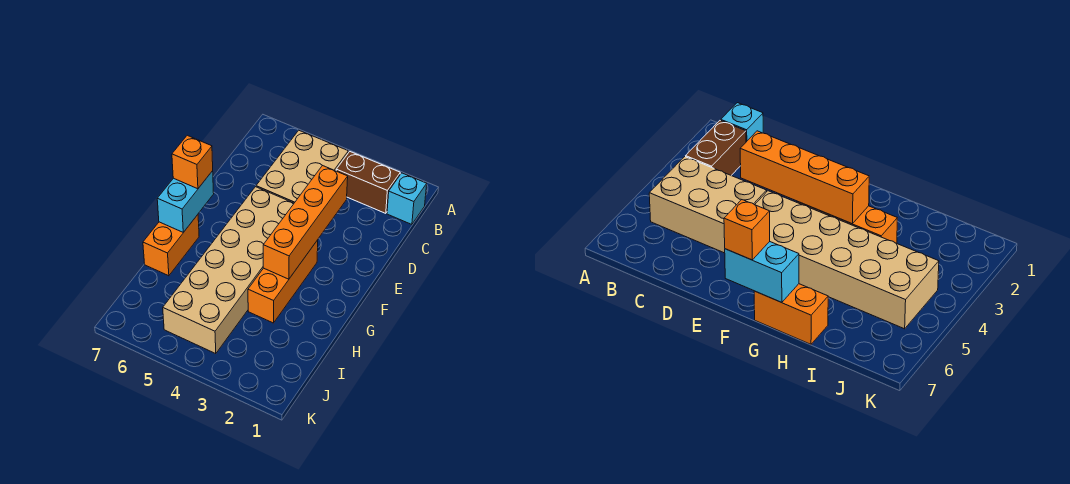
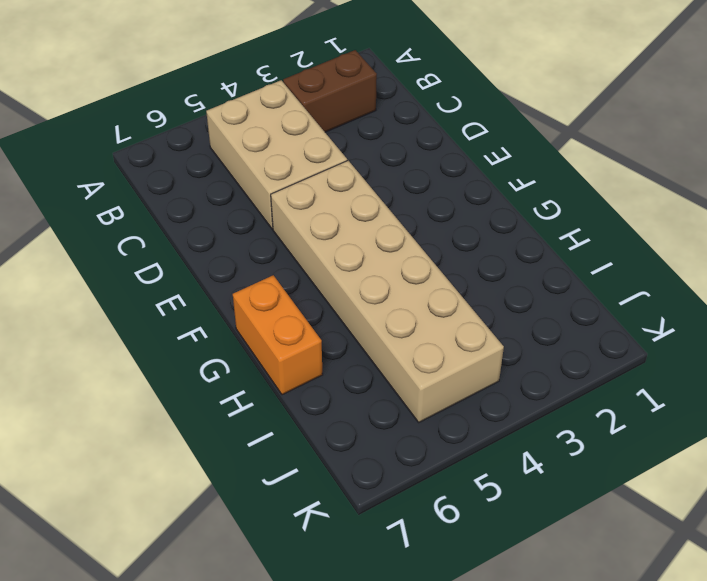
none -> cyan brick B1 level 1
none -> orange brick F3:H3 level 1

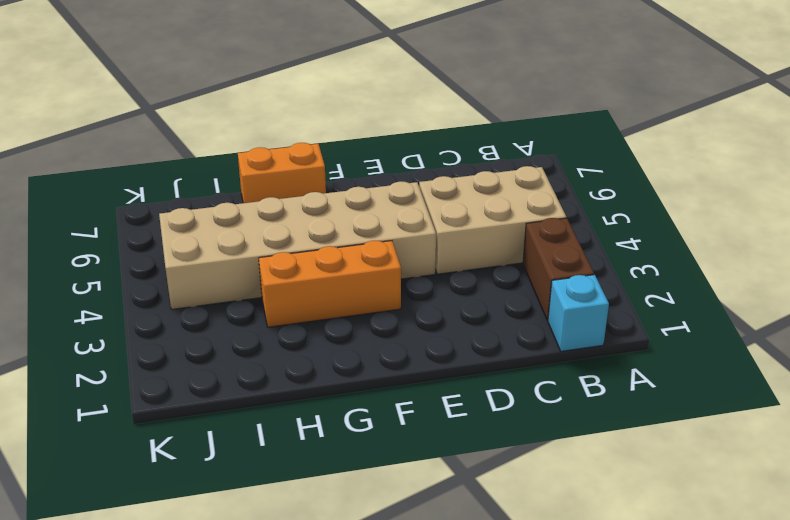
none -> orange brick D3:G3 level 2
none -> cyan brick F7:G7 level 2

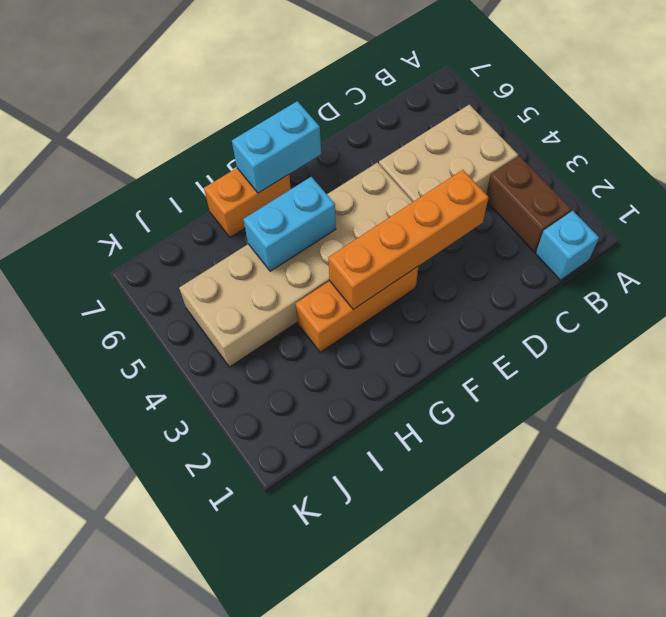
cyan brick G5:H5 level 2 -> none
none -> orange brick F7 level 3

